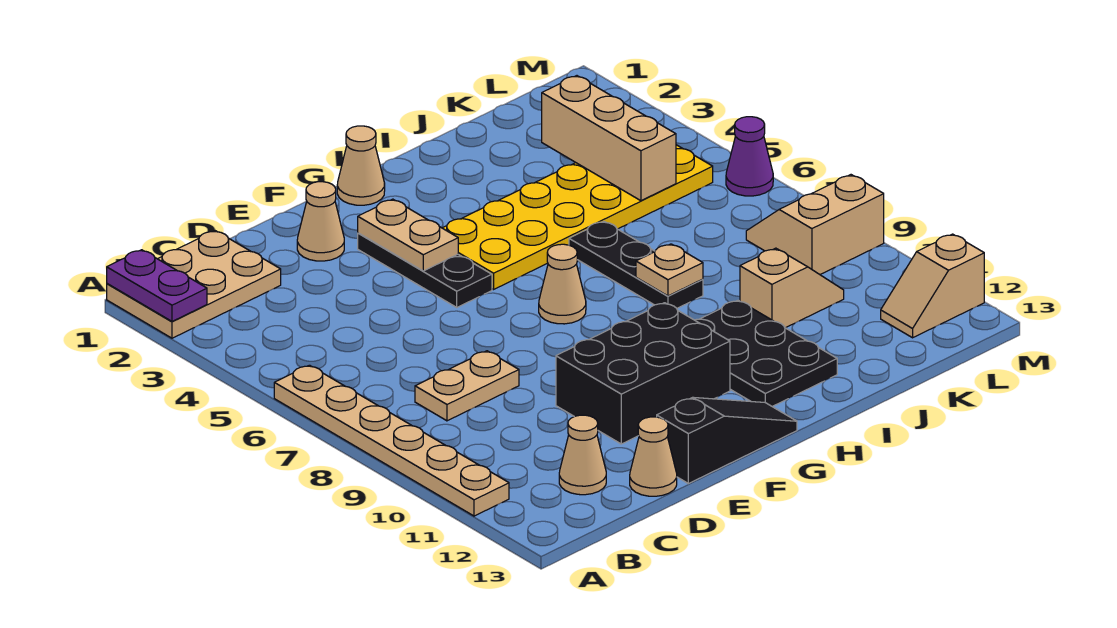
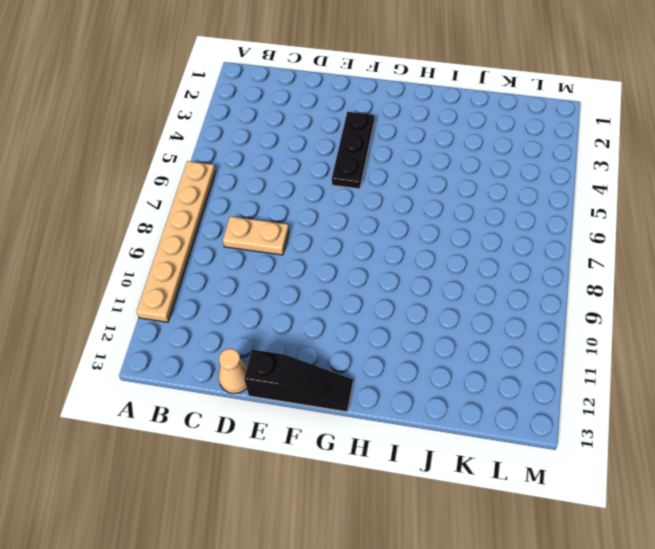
none -> tan plate A1:C2 level 1
none -> tan cone C12 level 1
none -> tan cone E2 level 1

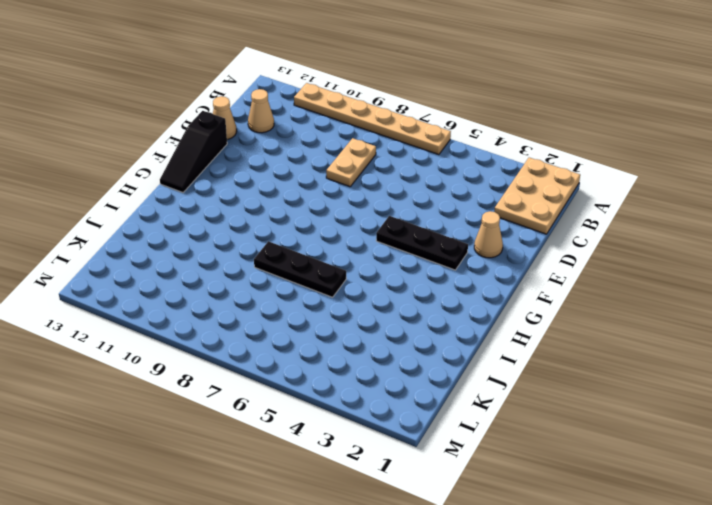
none -> black brick E10:G11 level 1
none -> tan cone G1 level 1
none -> yellow plate G4:L5 level 1

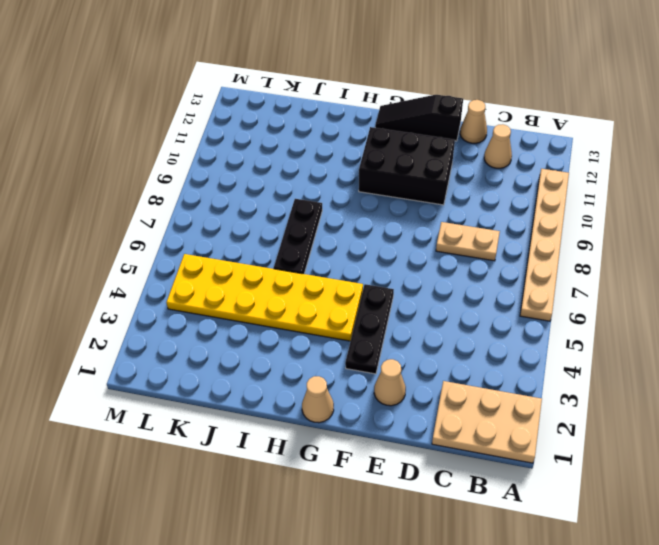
none -> tan cone G7 level 1
none -> black plate H10:I12 level 1
none -> tan slope J10:K10 level 1 top J

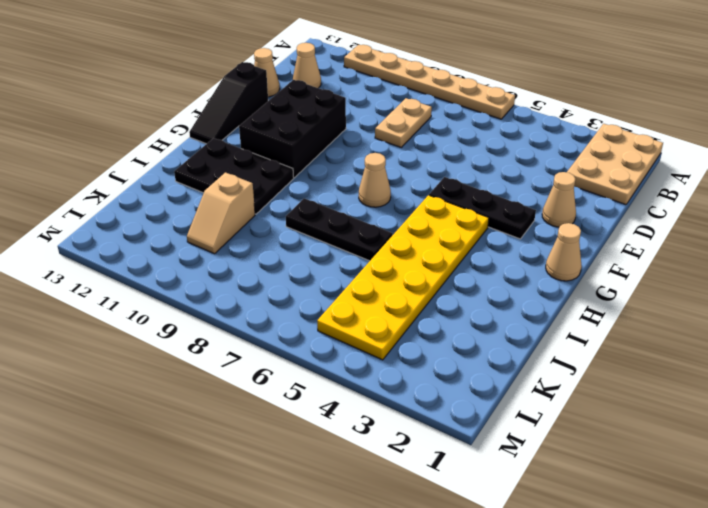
none -> tan slope L8:M9 level 1 top 9
none -> tan slope L12:M12 level 1 top M
none -> purple cone M6 level 1

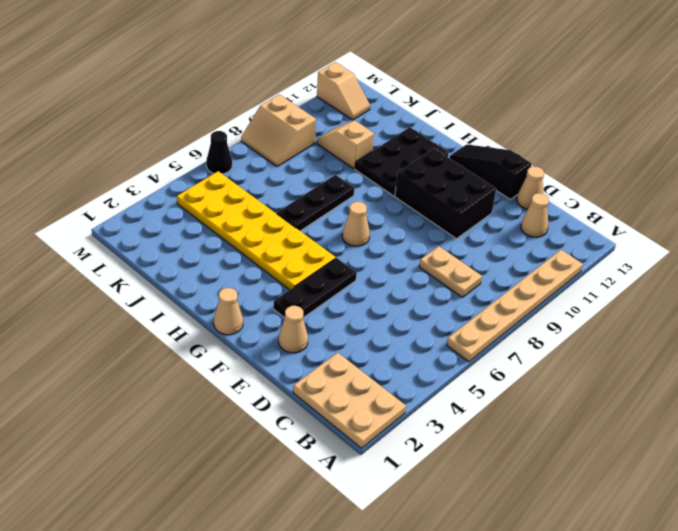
black cone M6 level 1 -> purple cone M6 level 1
none -> purple plate A1:A2 level 2
none -> tan plate F3:F4 level 2
none -> tan plate I8 level 2

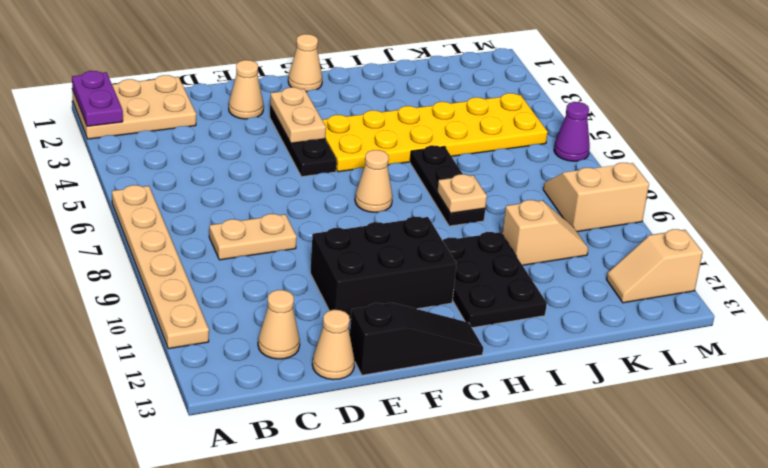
none -> tan brick K3:K5 level 2

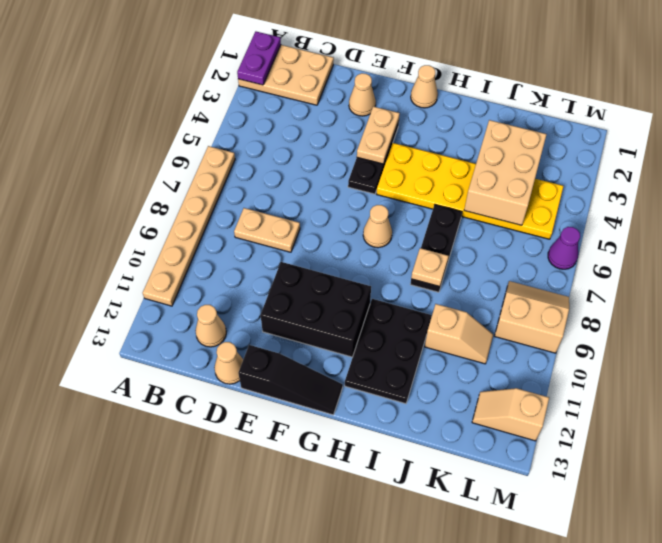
tan brick J3:K5 level 2 -> tan brick K3:K5 level 2

